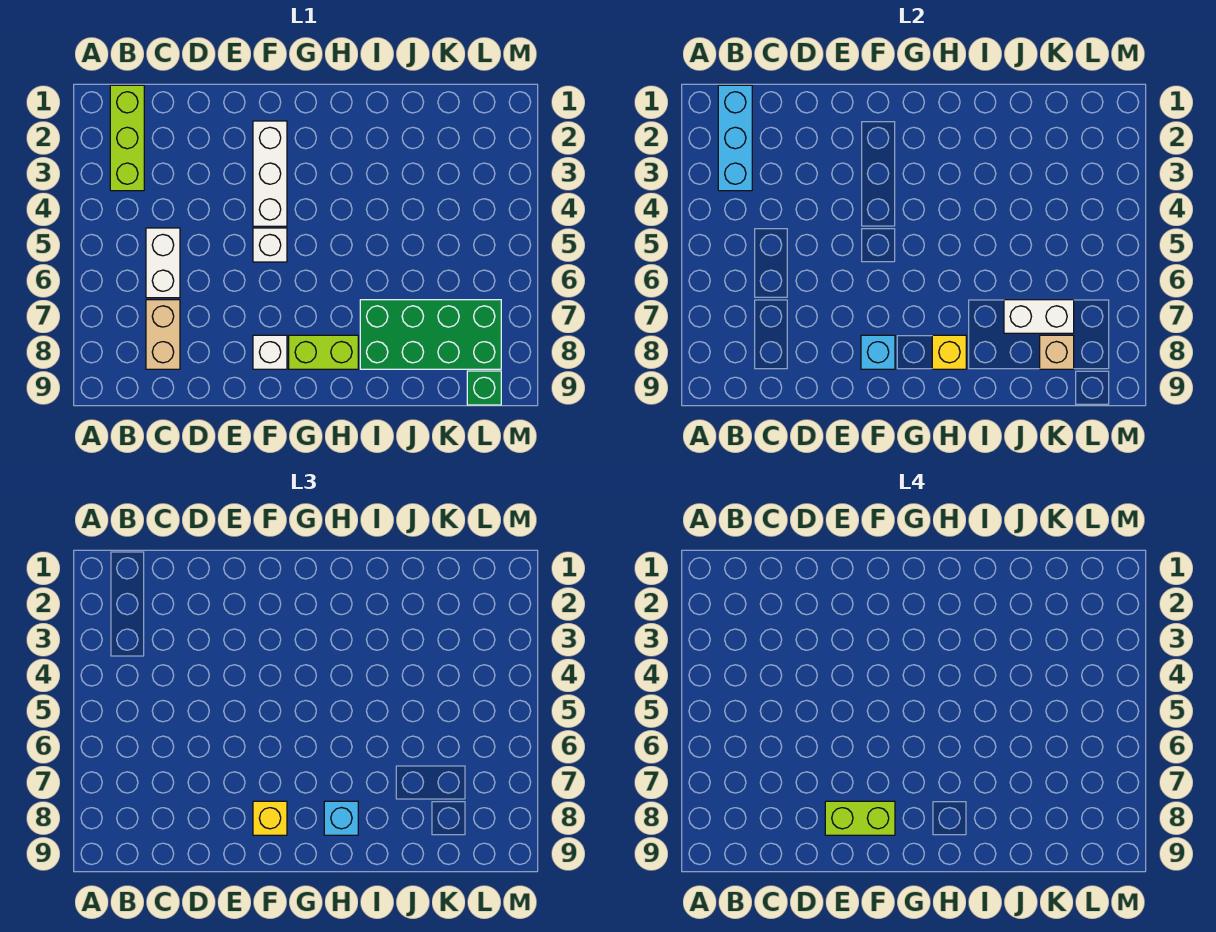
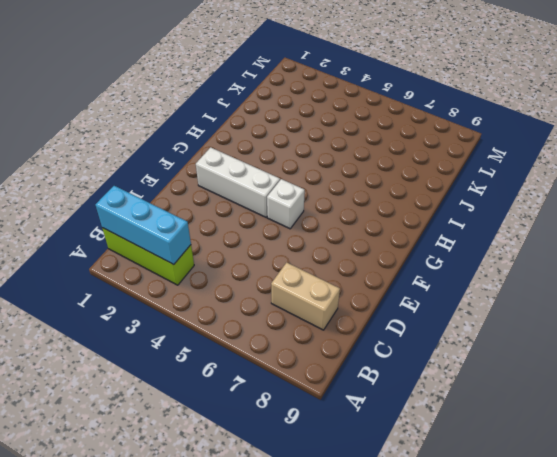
none -> white brick C5:C6 level 1
none -> white brick F8 level 1
none -> lime brick G8:H8 level 1

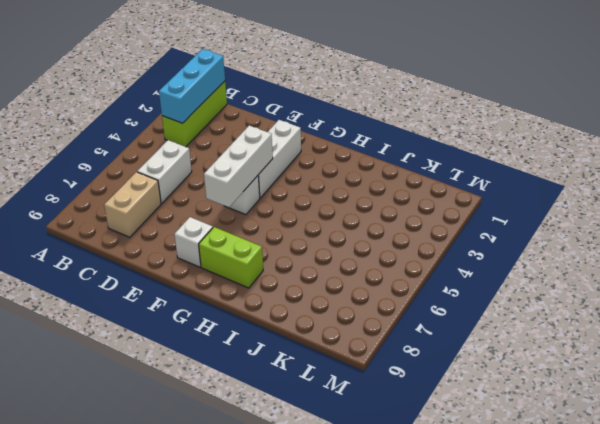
white brick F4:F6 level 2 -> none
none -> green brick I7:L8 level 1
none -> green brick L9 level 1
none -> cyan brick F8 level 2

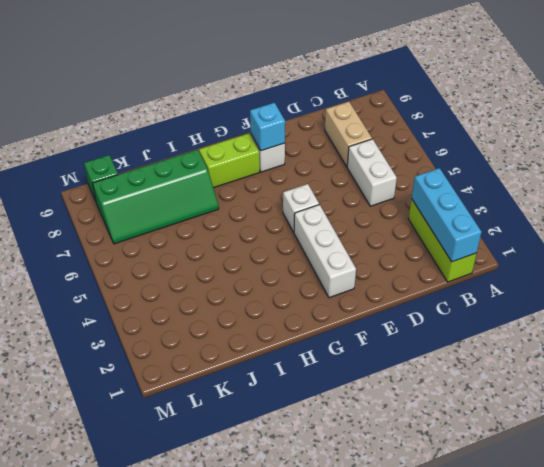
green slope I7:L8 level 1 top 8 -> green brick I7:L8 level 1
none -> yellow brick H8 level 2
none -> white brick J7:K7 level 2
none -> tan brick K8 level 2

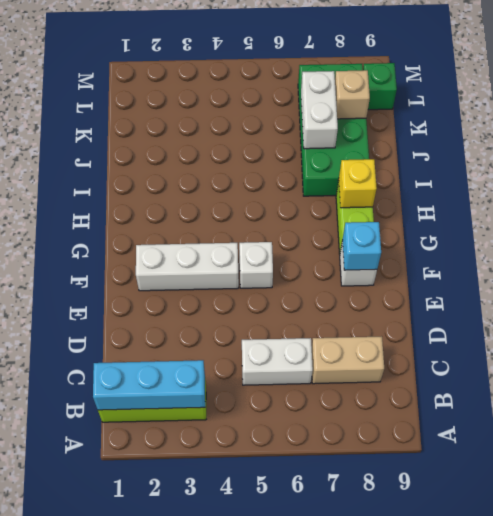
none -> yellow brick F8 level 3
none -> cyan brick H8 level 3
none -> lime brick E8:F8 level 4

